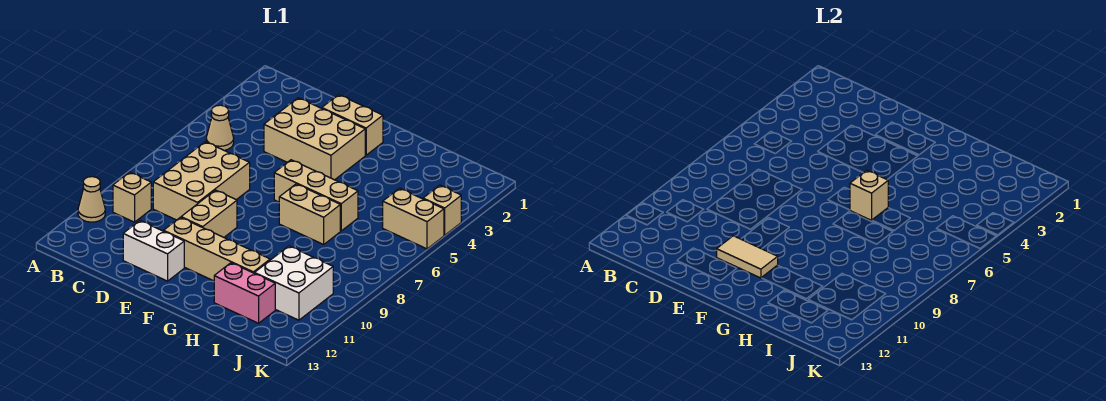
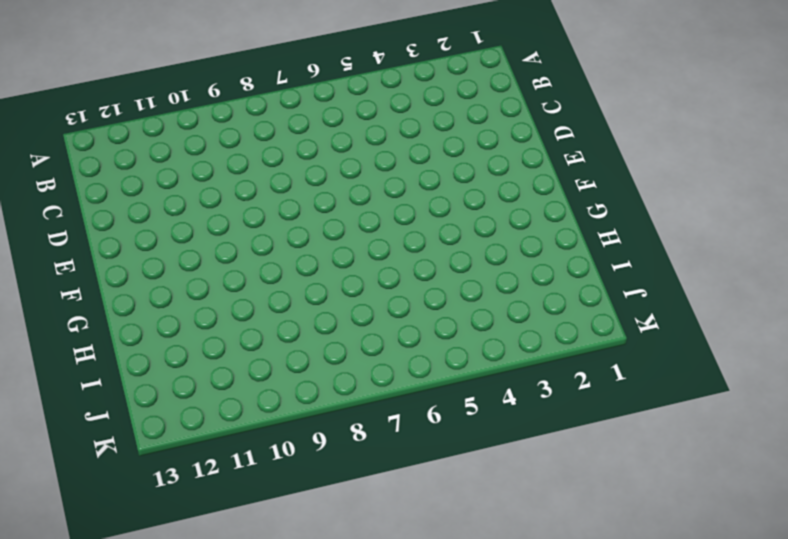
none -> tan cone A11 level 1
none -> tan cone B5 level 1
none -> tan brick B10 level 1

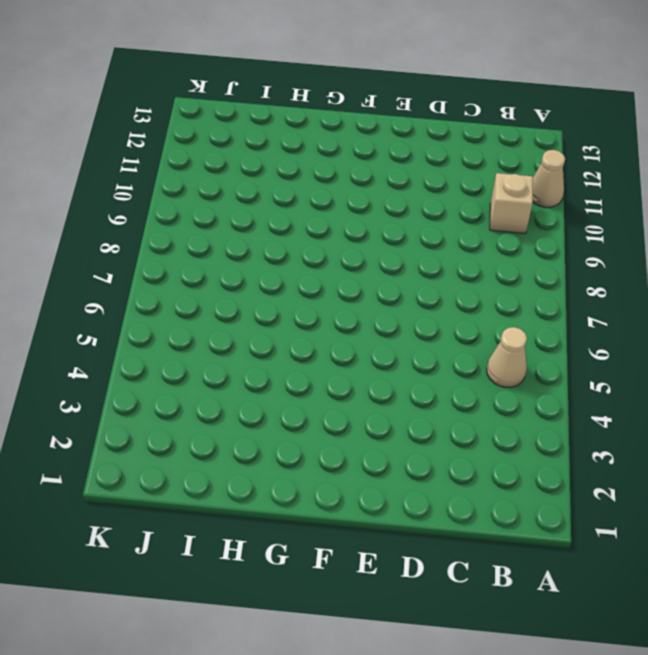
none -> tan brick C7:D9 level 1
none -> tan brick D3:F4 level 1
none -> white brick D12:E12 level 1

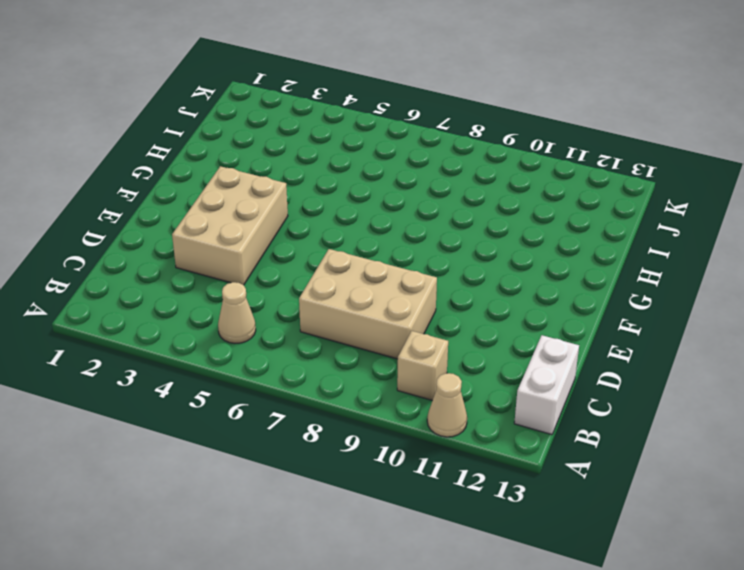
white brick B13:C13 level 1 -> white brick D12:E12 level 1
none -> tan brick E2:F2 level 1
none -> tan brick E9:E10 level 1
none -> tan brick E11:H11 level 1

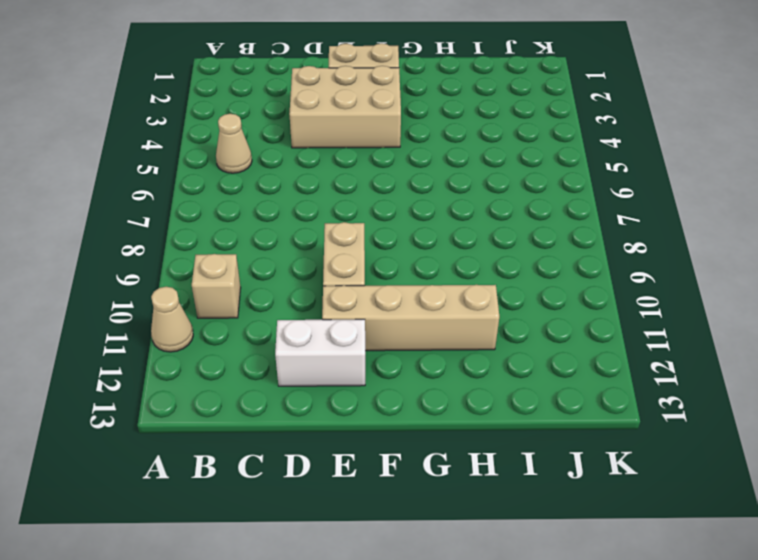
none -> tan brick C7:D9 level 1
none -> tan brick F6:H6 level 1
none -> tan brick G7:H7 level 1

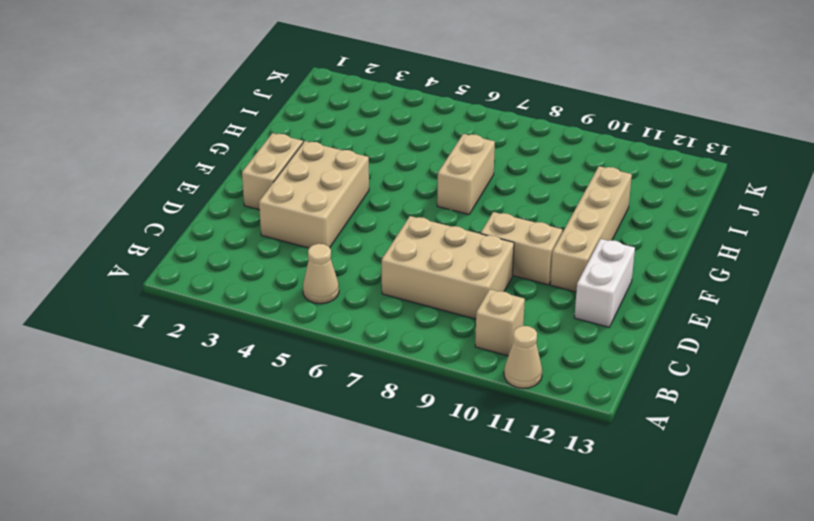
none -> tan brick F6:H6 level 1
none -> pink brick H12:I12 level 1
none -> white brick I10:J11 level 1

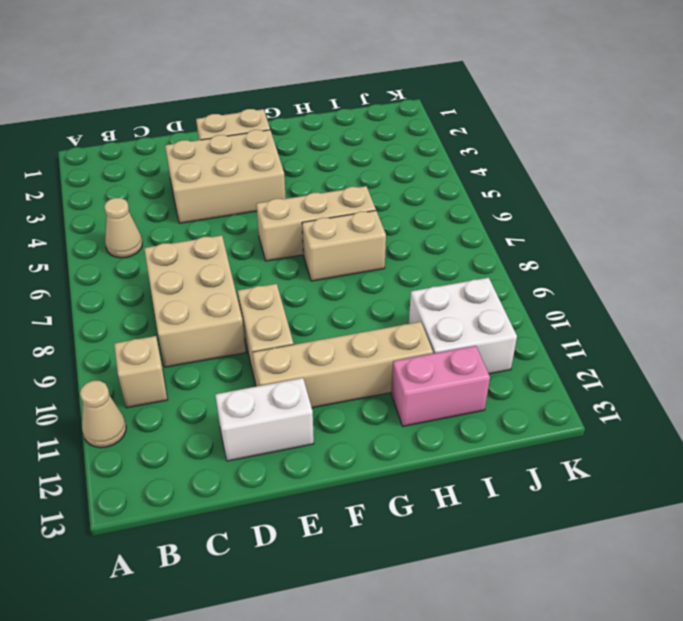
none -> tan brick J5:K5 level 1
none -> tan brick K4 level 1
none -> tan tile E11:F11 level 2

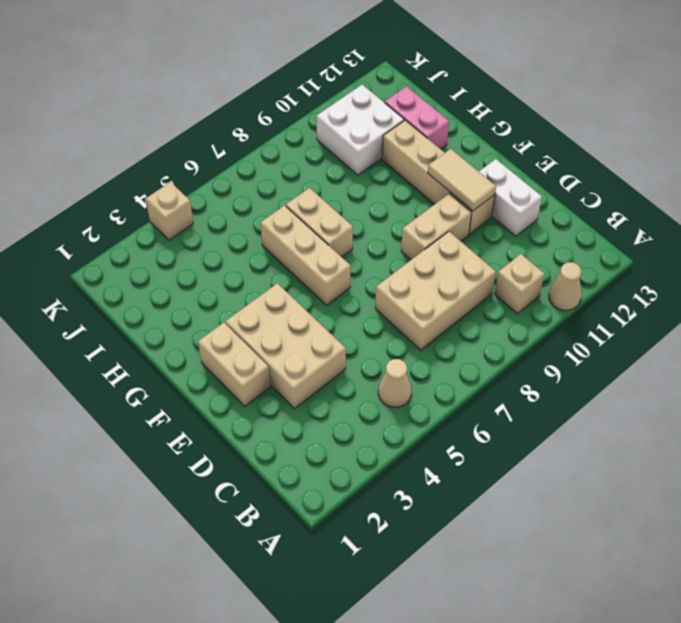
none -> tan brick J5:K5 level 1
none -> tan brick G6 level 2

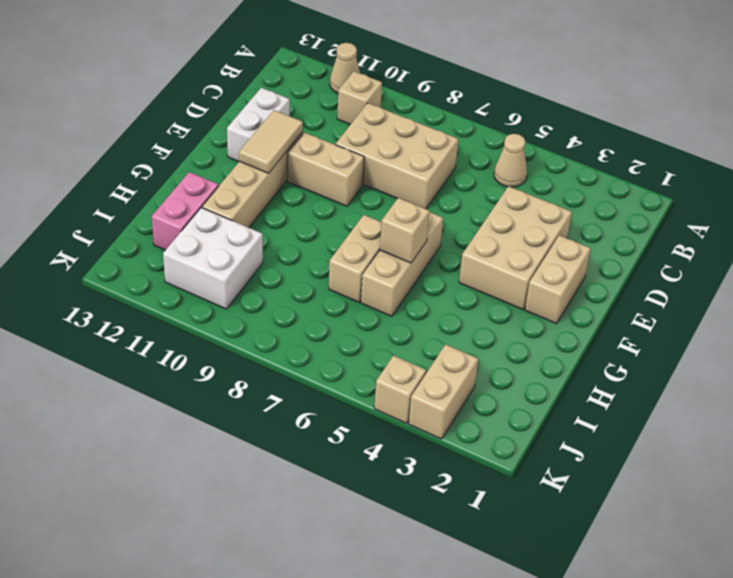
tan brick J3:K3 level 1 -> tan brick J5:K5 level 1

